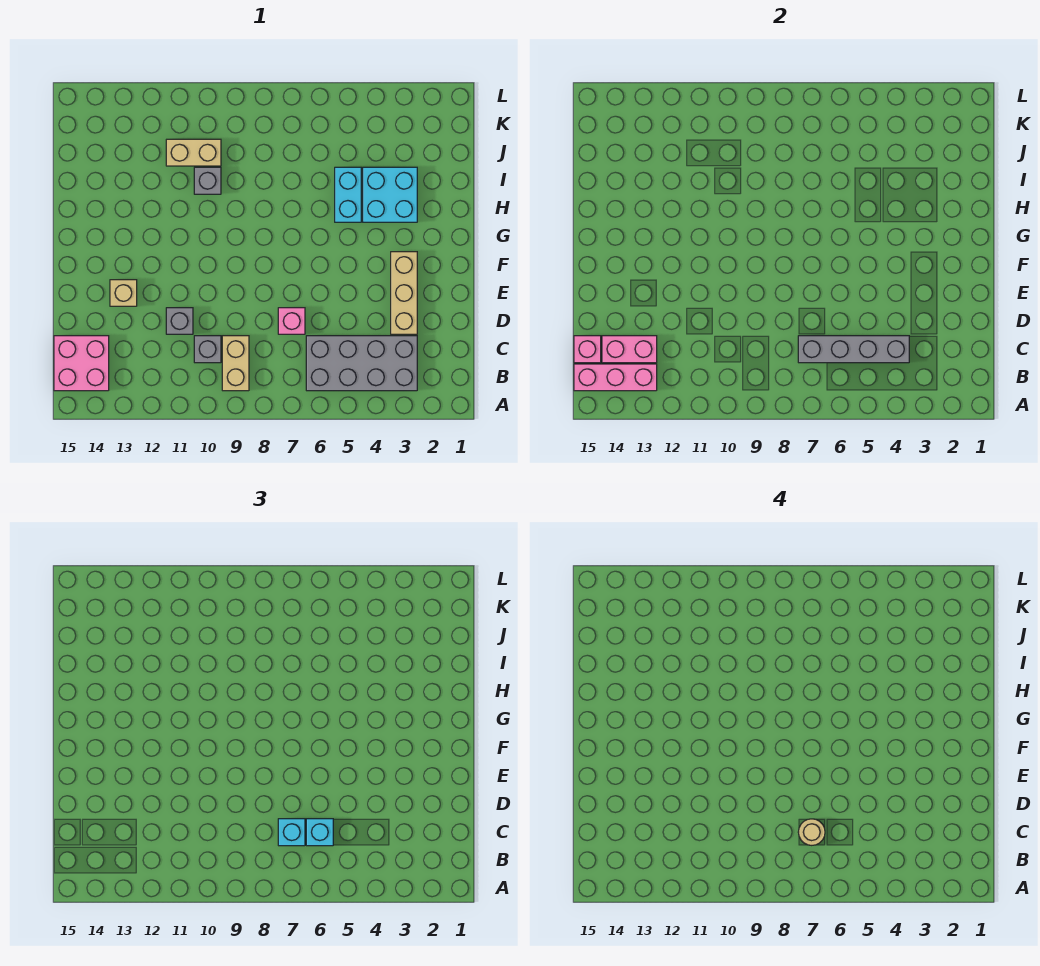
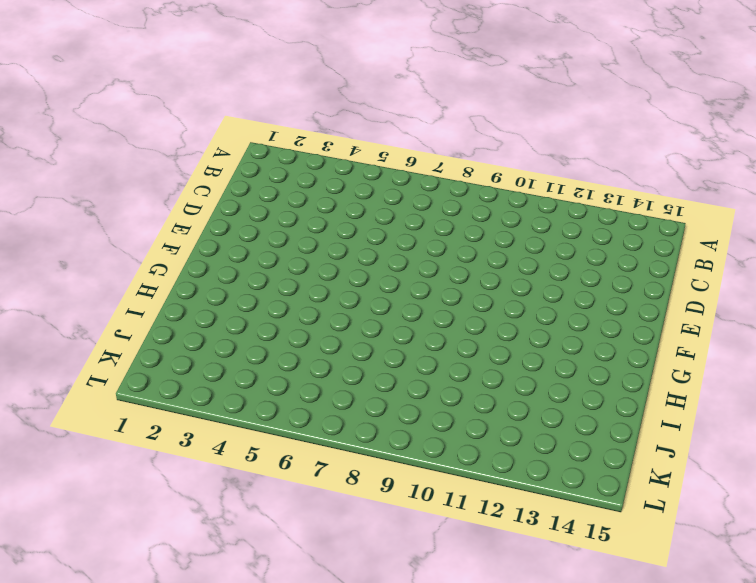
none -> grey brick B3:C6 level 1
none -> tan brick B9:C9 level 1
none -> pink brick B14:C15 level 1

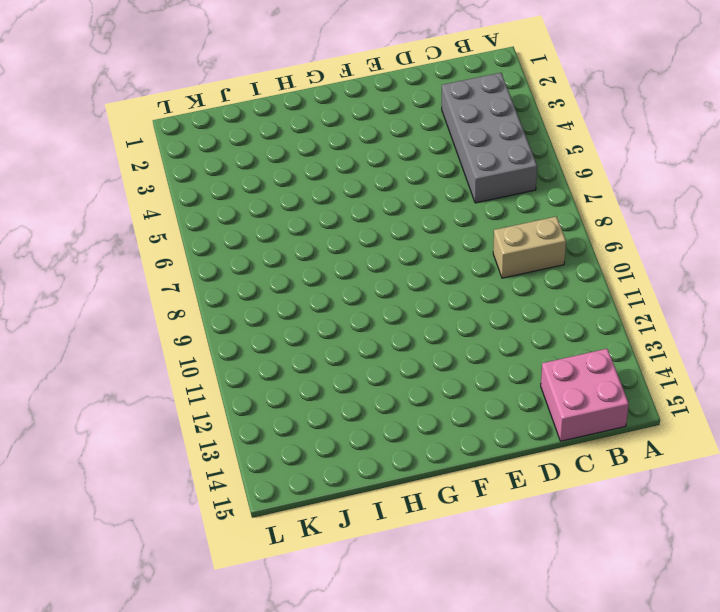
none -> grey brick C10 level 1
none -> tan brick D3:F3 level 1
none -> pink brick D7 level 1

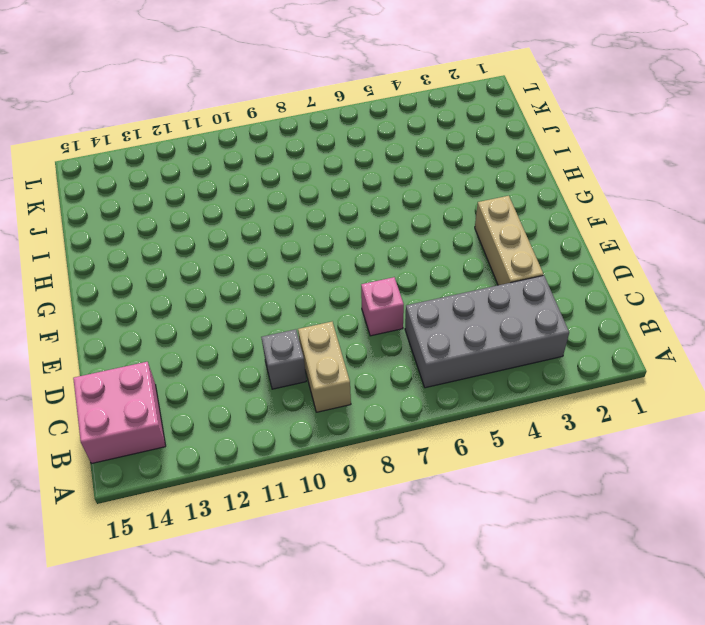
none -> grey brick D11 level 1
none -> tan brick E13 level 1
none -> cyan brick H3:I4 level 1

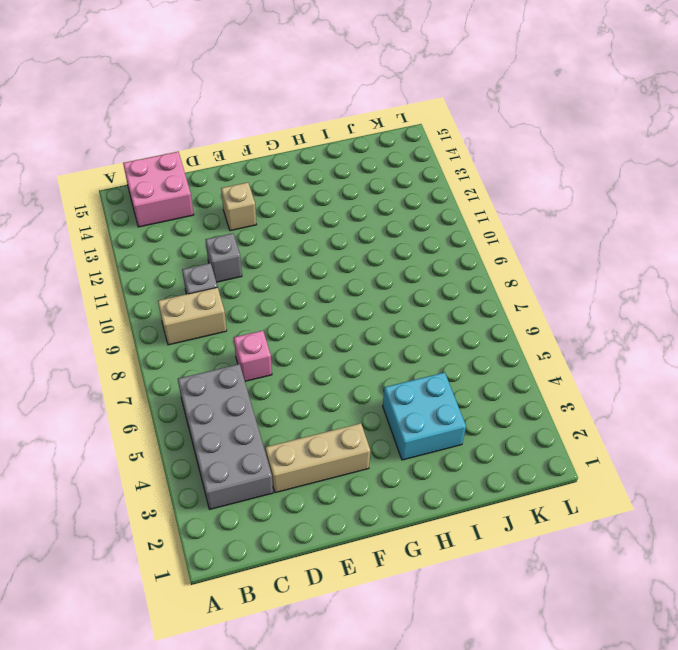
none -> cyan brick H5:I5 level 1
none -> grey brick I10 level 1
none -> tan brick J10:J11 level 1

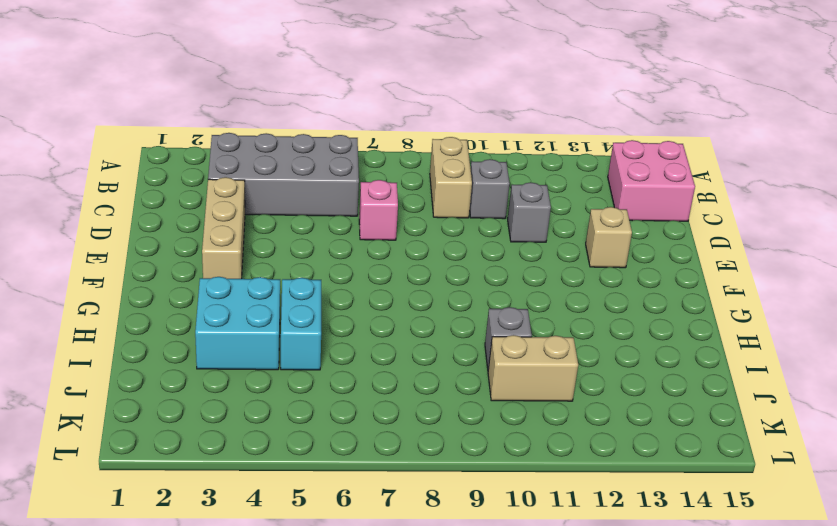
none -> pink brick B13:B15 level 2
none -> grey brick C4:C7 level 2
none -> pink brick C13:C14 level 2

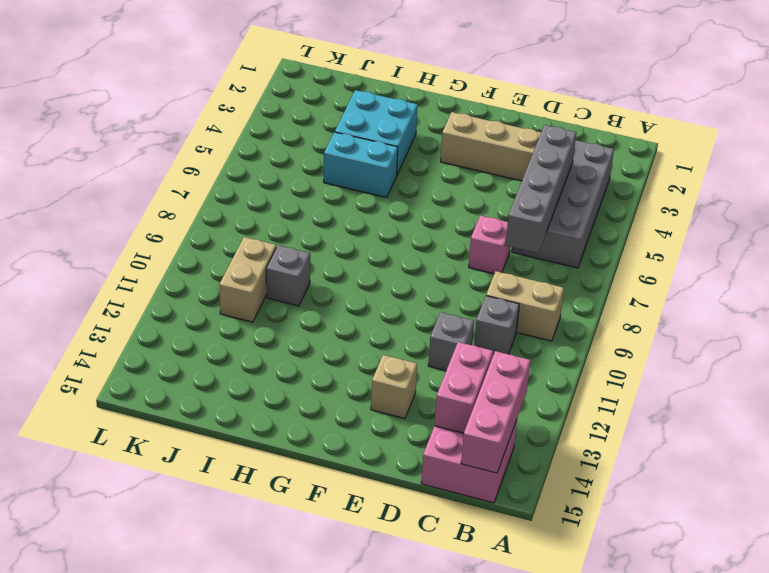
none -> pink brick C15 level 2
none -> cyan brick C6 level 3
none -> cyan brick C7 level 3

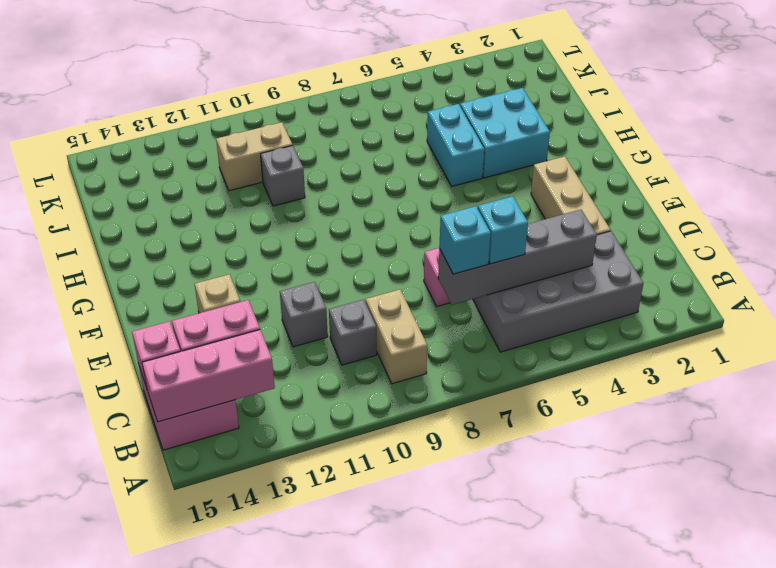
none -> tan round brick C7 level 4

